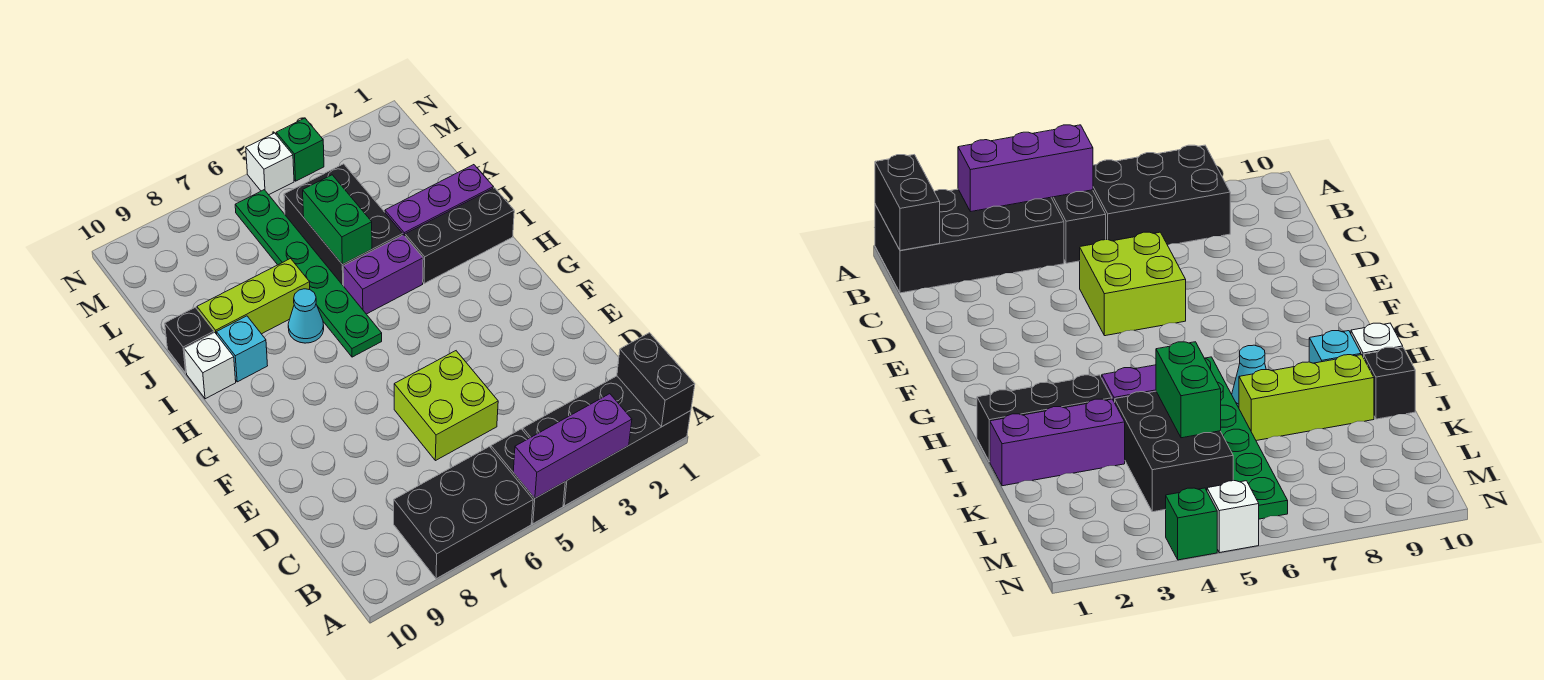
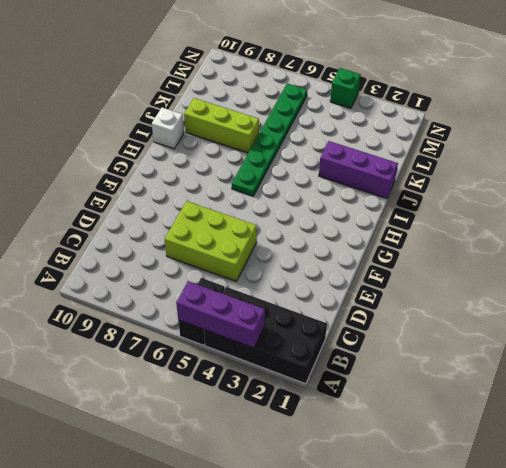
lime brick D5:E7 level 1 -> lime brick D5:E6 level 1
none -> black brick A6:B8 level 1
none -> black brick I1:I3 level 1
none -> purple brick I4:I5 level 1

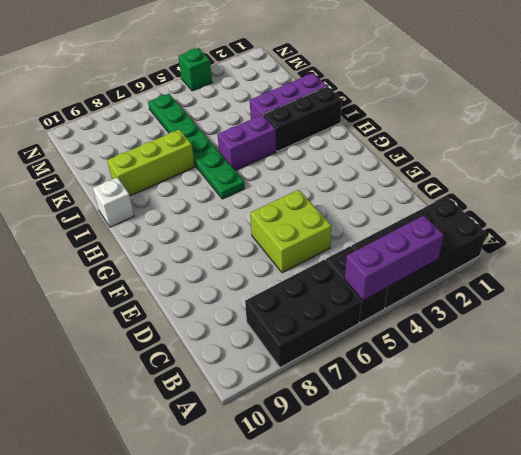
none -> cyan cone I7 level 1
none -> cyan brick I9 level 1
none -> black brick J4:L5 level 1

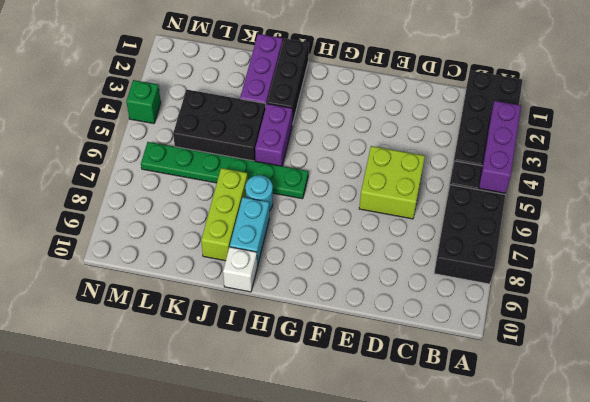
cyan round brick I7 level 1 -> cyan cone I7 level 1
cyan brick I8:I9 level 1 -> cyan brick I9 level 1
none -> black brick J10 level 1
none -> white brick N5 level 1
none -> black brick A1:B1 level 2

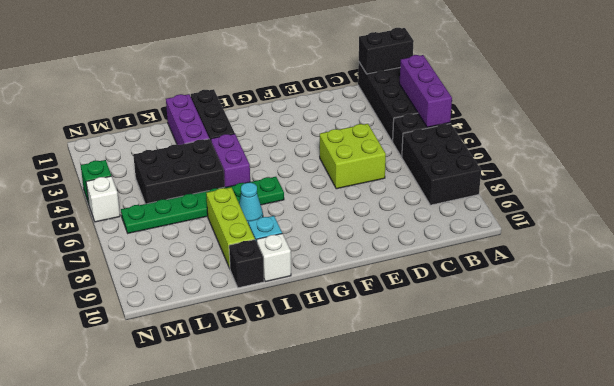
none -> green brick J5:K5 level 2

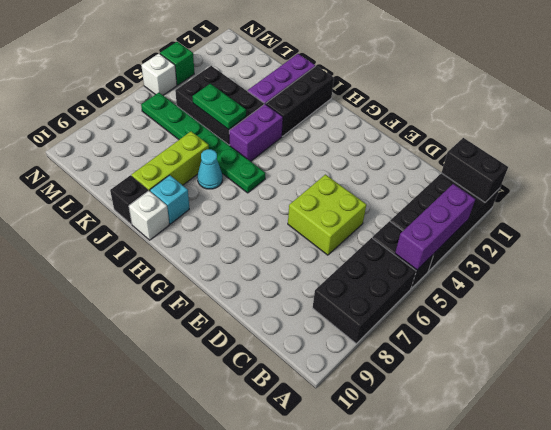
green plate J5:K5 level 2 -> green brick J5:K5 level 2

